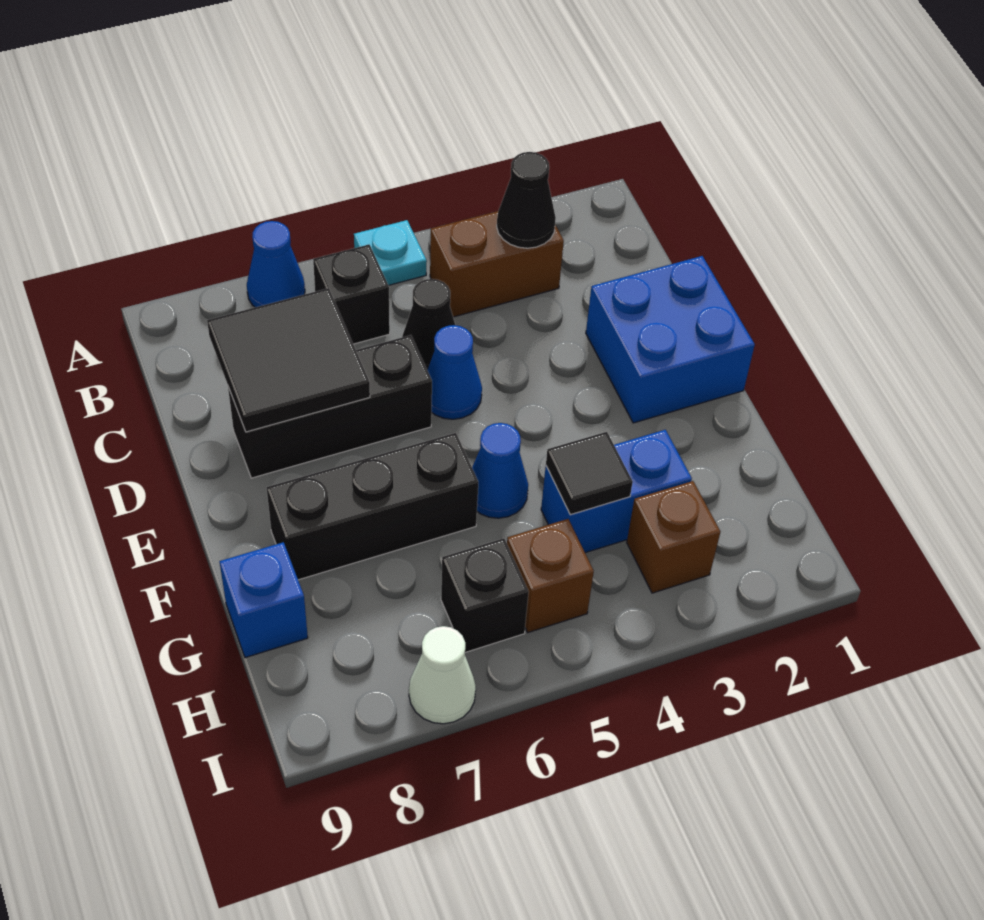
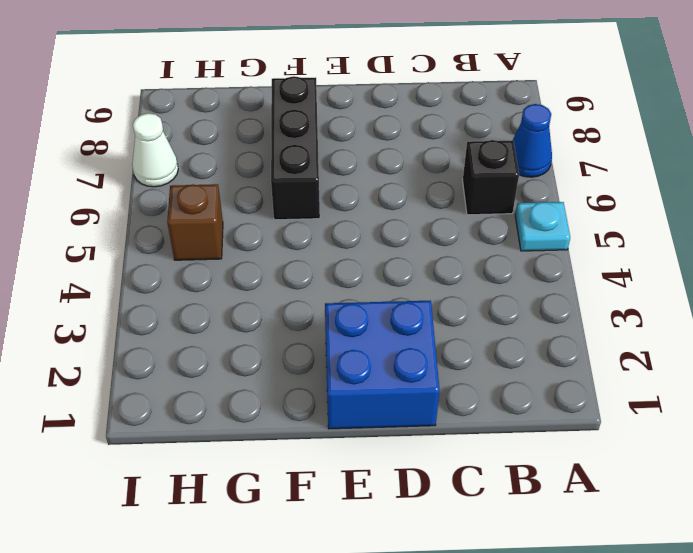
none -> brown brick B3:B4 level 1
none -> black cone C5 level 1
none -> blue cone D5 level 1

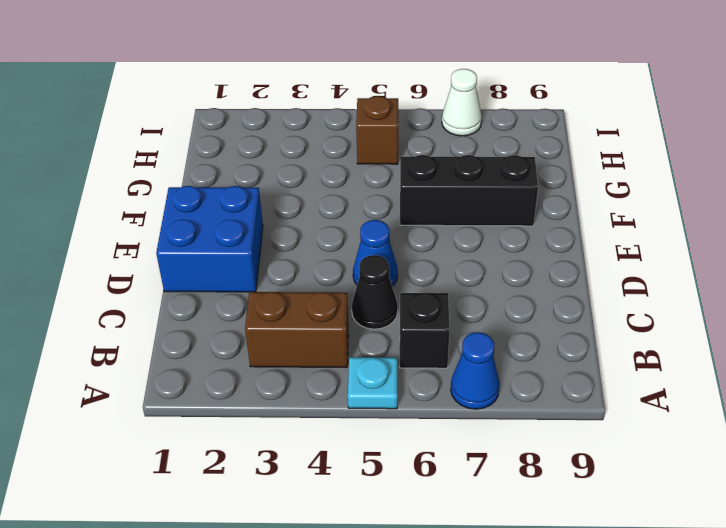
none -> black brick D6:D8 level 1
none -> blue cone F5 level 1
none -> blue brick G3:G4 level 1

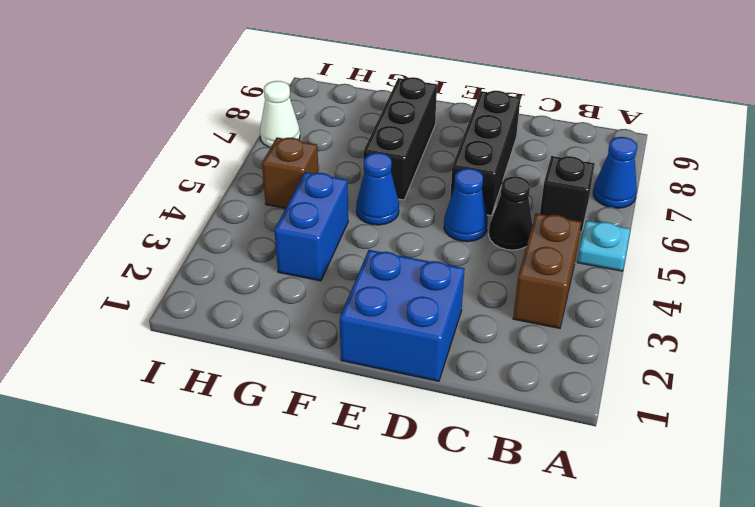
none -> blue brick G9 level 1
none -> brown brick H3 level 1
none -> black brick H6 level 1

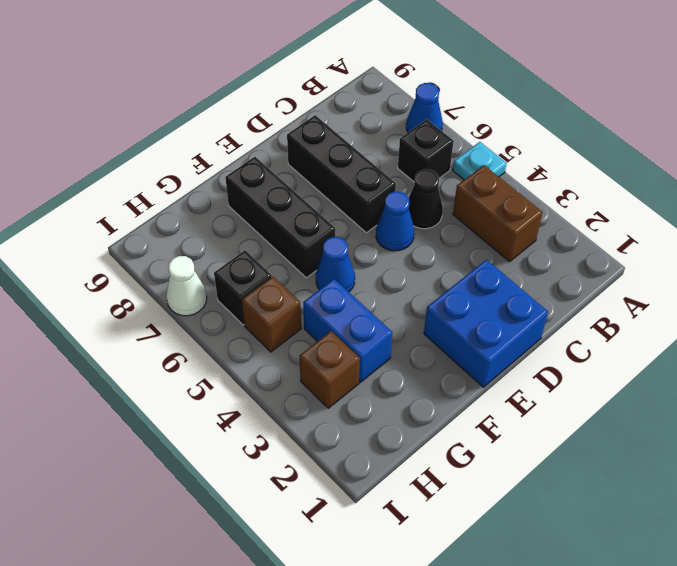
none -> blue brick G9 level 1
none -> black cone B3 level 2
none -> black tile C7:D8 level 2

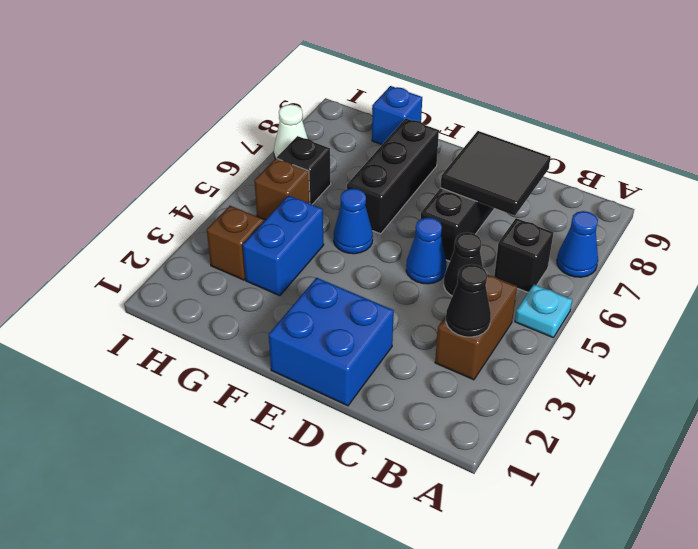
none -> black tile G4 level 2

